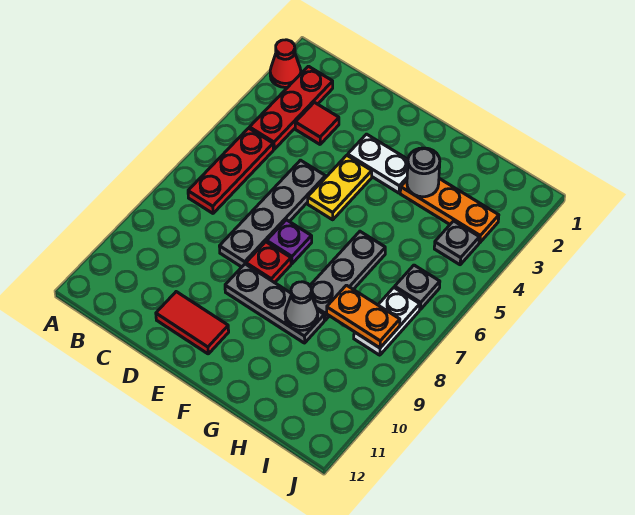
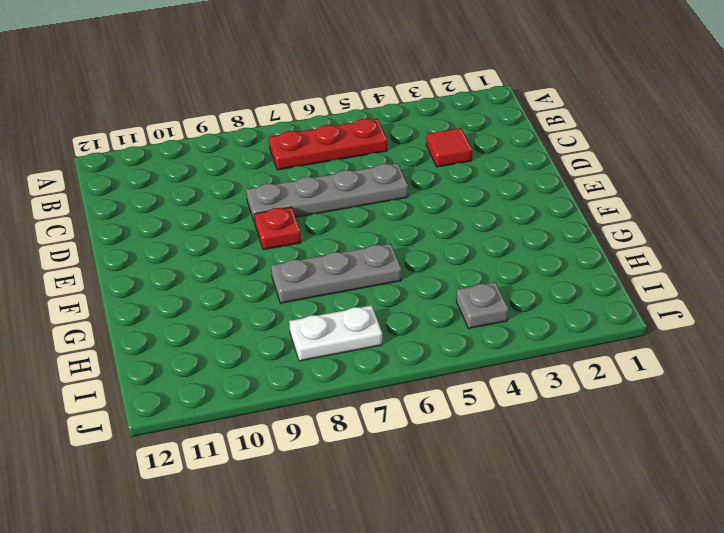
none -> red cone A2 level 1
none -> red plate B2:B4 level 1
none -> red tile D11:E11 level 1

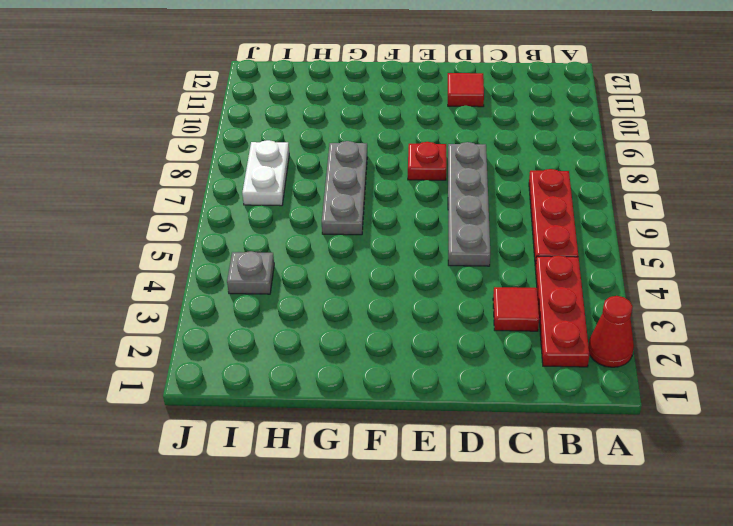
red tile D11 level 1 -> red tile D11:E11 level 1
none -> white plate E3:F3 level 1
none -> yellow plate E4:E5 level 1
none -> purple plate E7 level 1

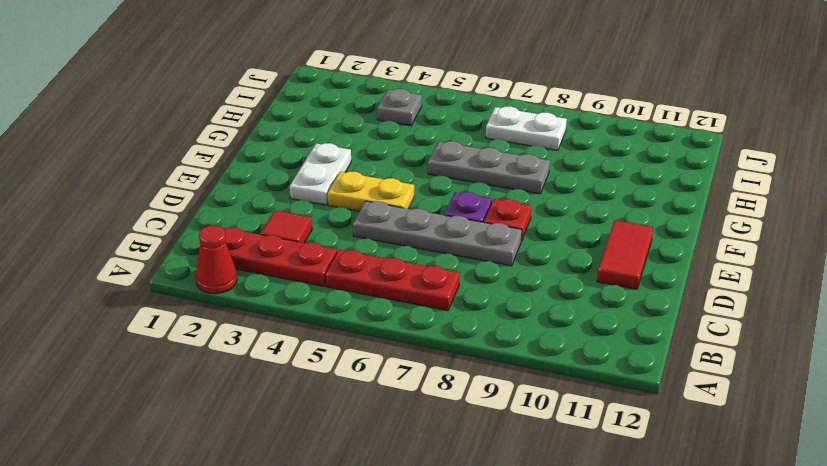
none -> grey plate E9:G9 level 1
none -> orange plate G3:I3 level 1
none -> grey plate I6 level 1

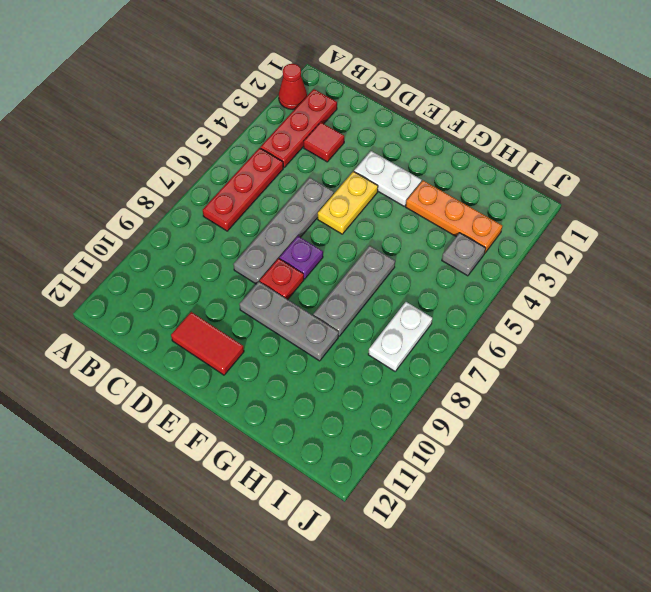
none -> grey plate I6 level 1
none -> grey round brick G3 level 2
none -> grey cone G9 level 2

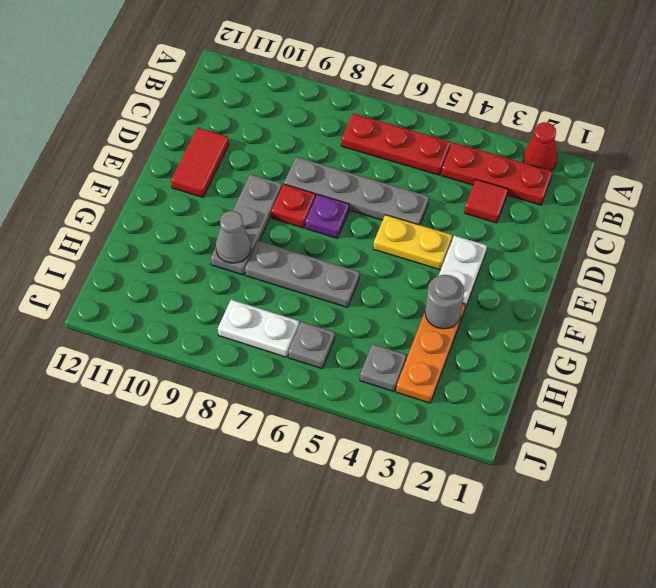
none -> orange plate H8:I8 level 2

